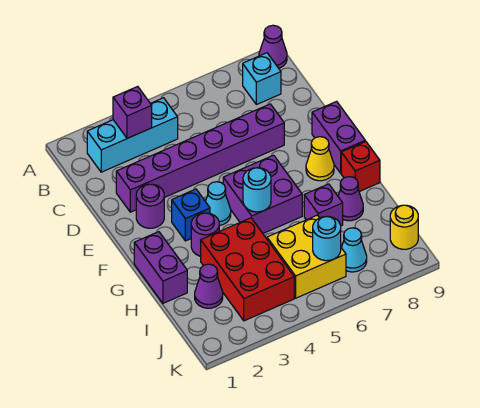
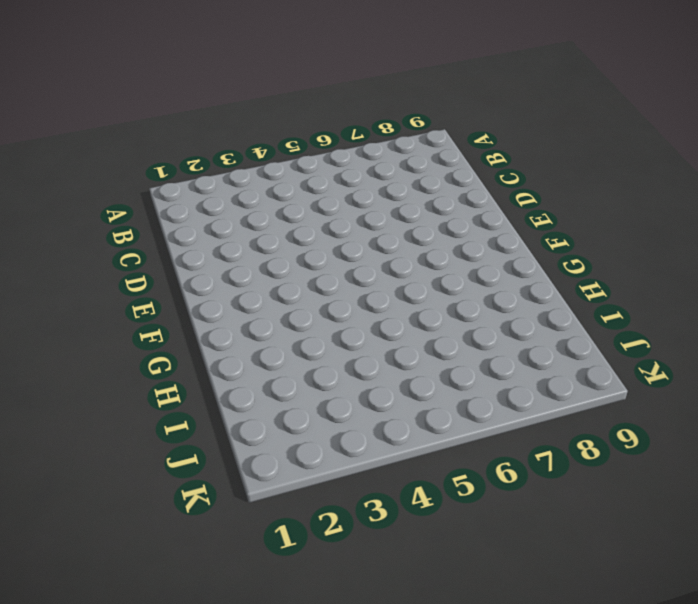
none -> purple cone A9 level 1
none -> cyan brick B2:B4 level 1
none -> cyan brick B8 level 1

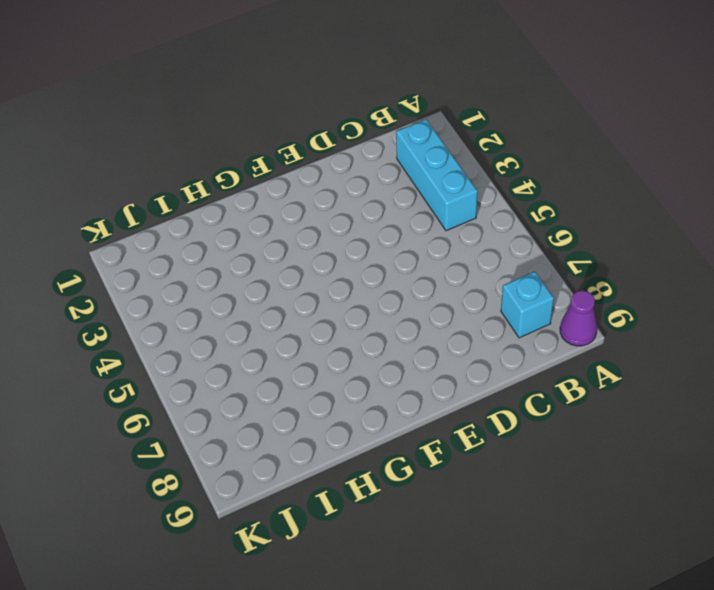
none -> purple brick D2:D7 level 1
none -> purple round brick E2 level 1
none -> purple brick E9:F9 level 1

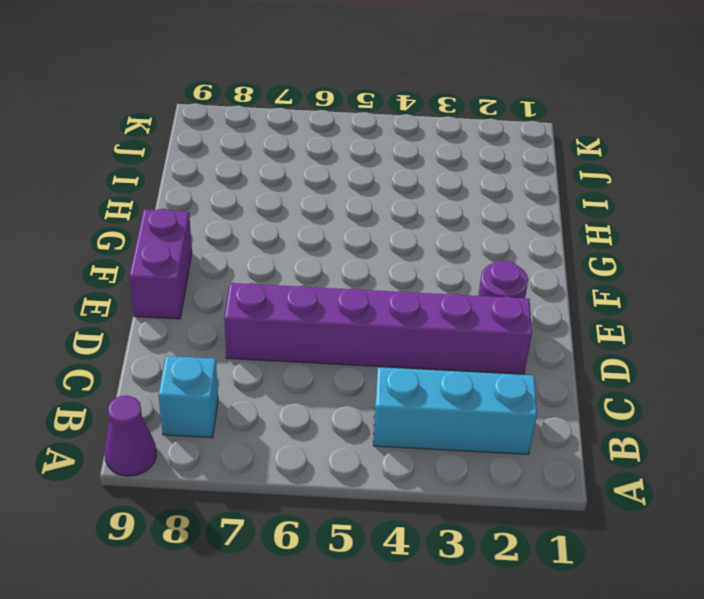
none -> blue brick F3 level 1
none -> cyan cone F4 level 1
none -> purple brick F5:G6 level 1

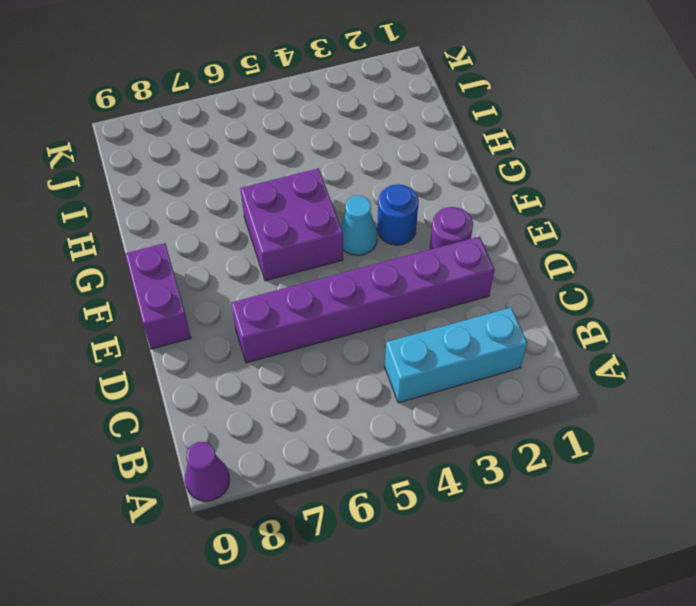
blue round brick F3 level 1 -> blue brick F3 level 1
none -> cyan brick B8 level 1
none -> yellow cone F8 level 1
none -> purple brick G1:H1 level 1

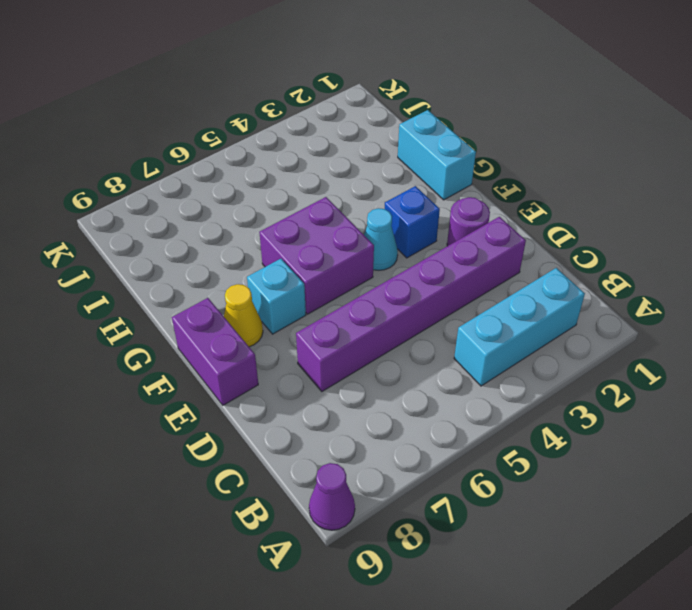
cyan brick F7 level 1 -> cyan brick B8 level 1
cyan brick G1:H1 level 1 -> purple brick G1:H1 level 1
none -> purple round brick G3 level 1
none -> red brick G9 level 1
none -> red brick H3:J4 level 1

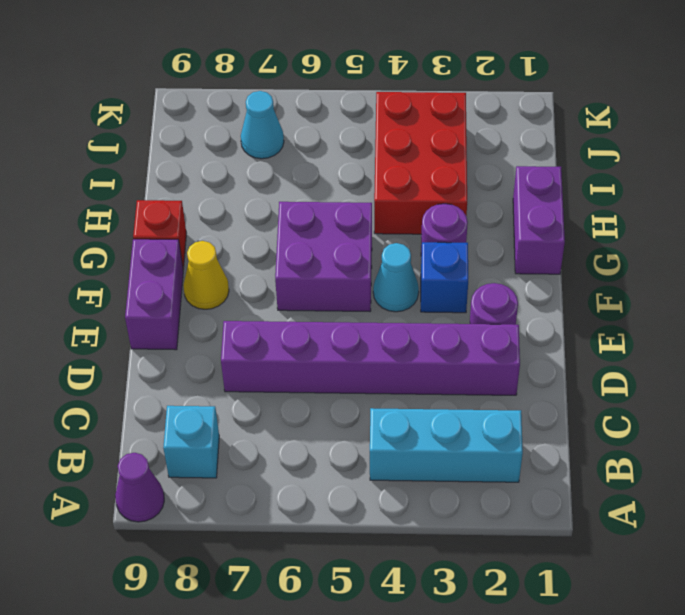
none -> purple brick H7 level 1
none -> purple cone H8 level 1
none -> purple cone I2 level 1

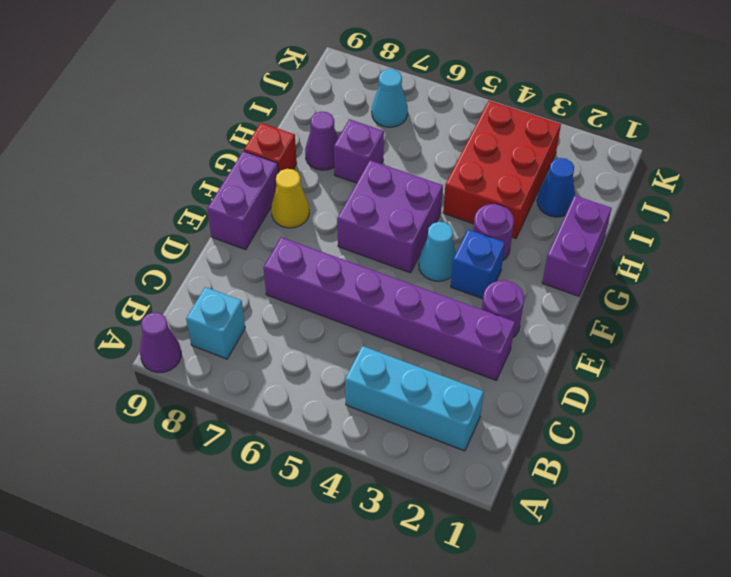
blue cone I2 level 1 -> purple cone I2 level 1
none -> yellow brick I5:J6 level 1
none -> yellow round brick J9 level 1
none -> purple brick B3 level 2

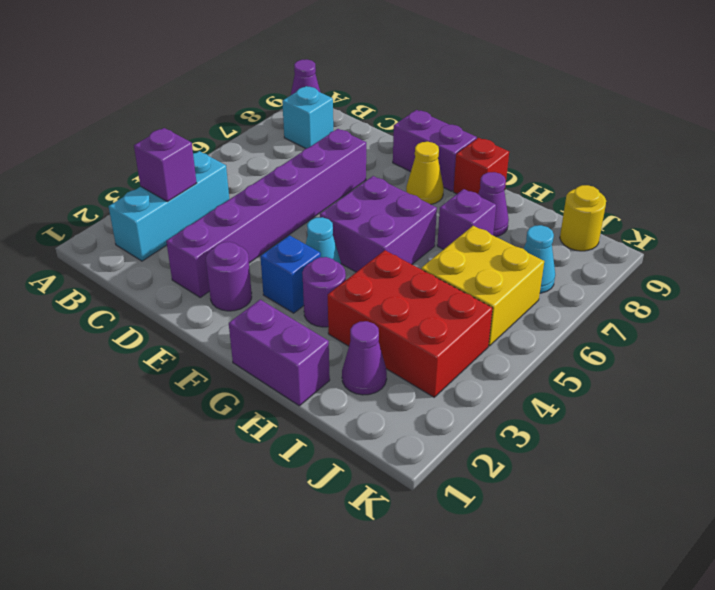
none -> cyan round brick G5 level 2
none -> cyan round brick J6 level 2

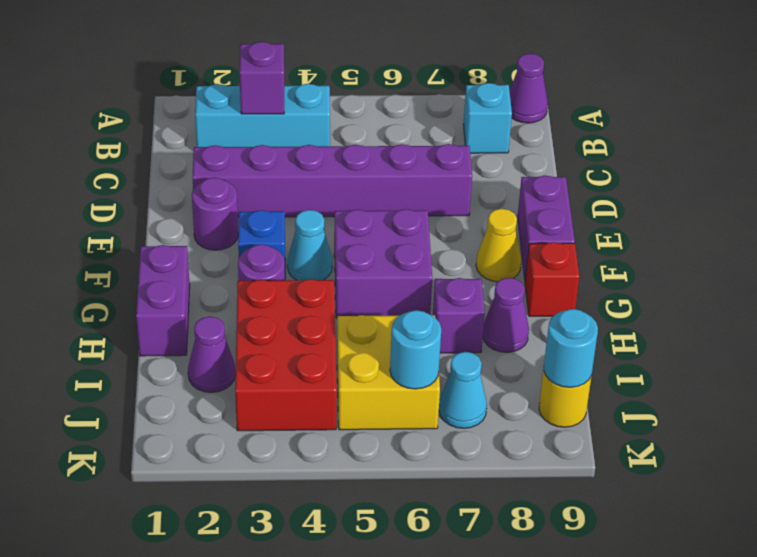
cyan round brick J9 level 2 -> cyan round brick G5 level 2

